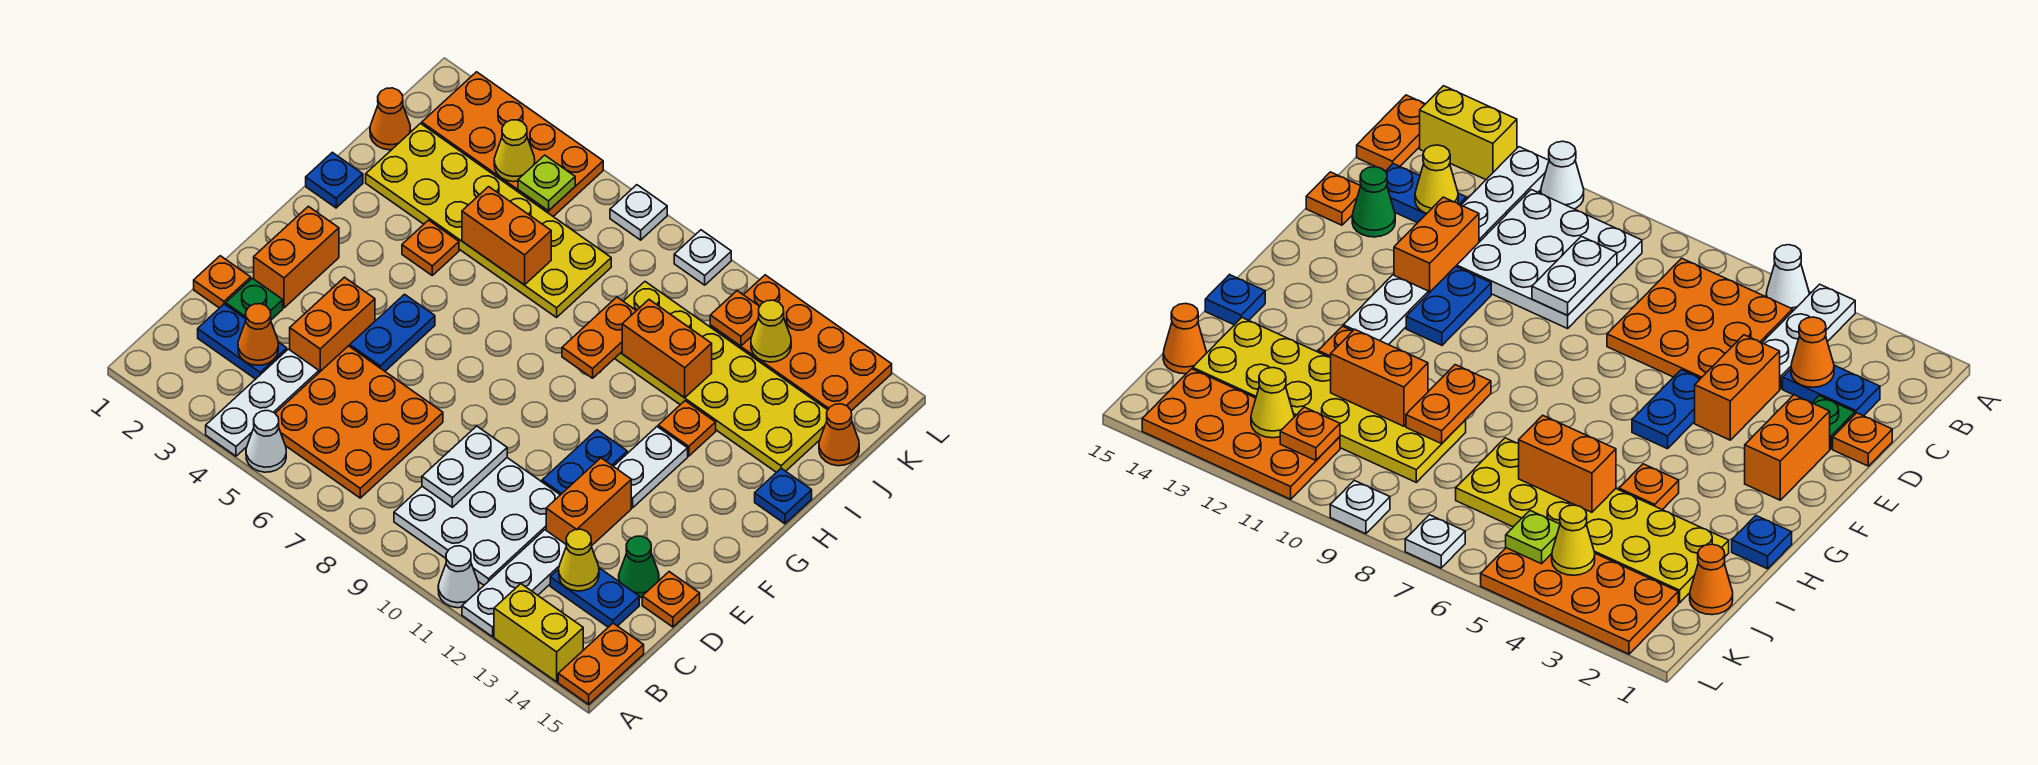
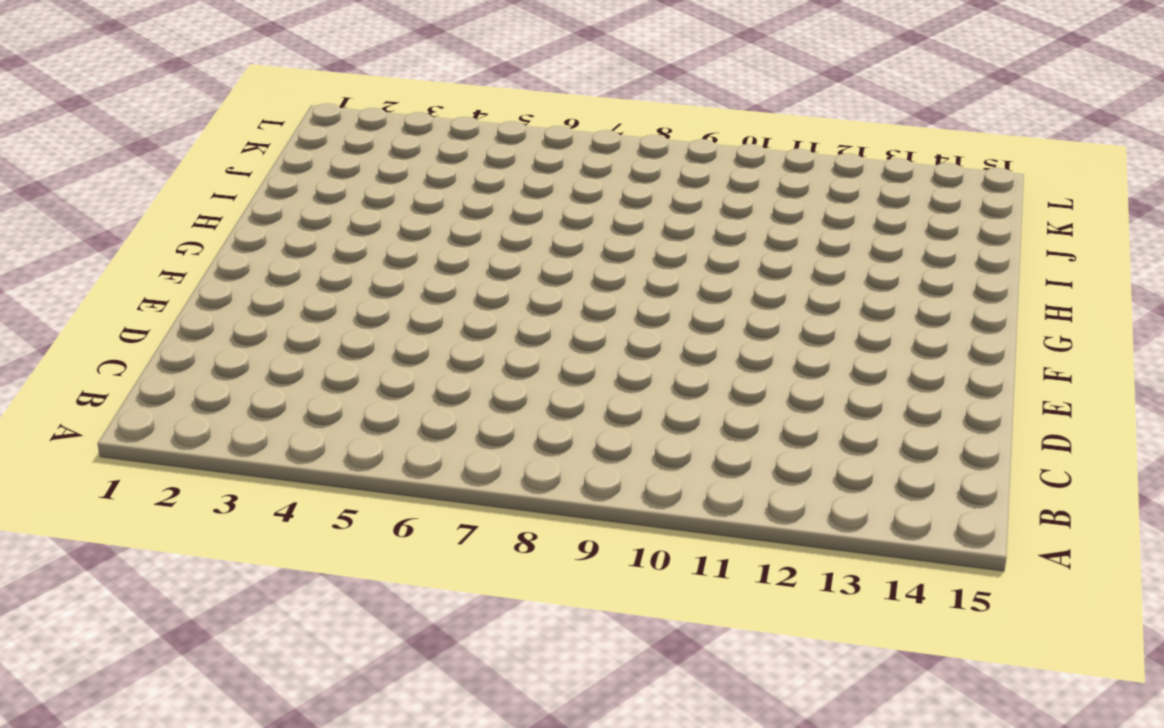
none -> white plate A4:C4 level 1
none -> white cone A5 level 1
none -> white cone A11 level 1
none -> white plate A12:C12 level 1

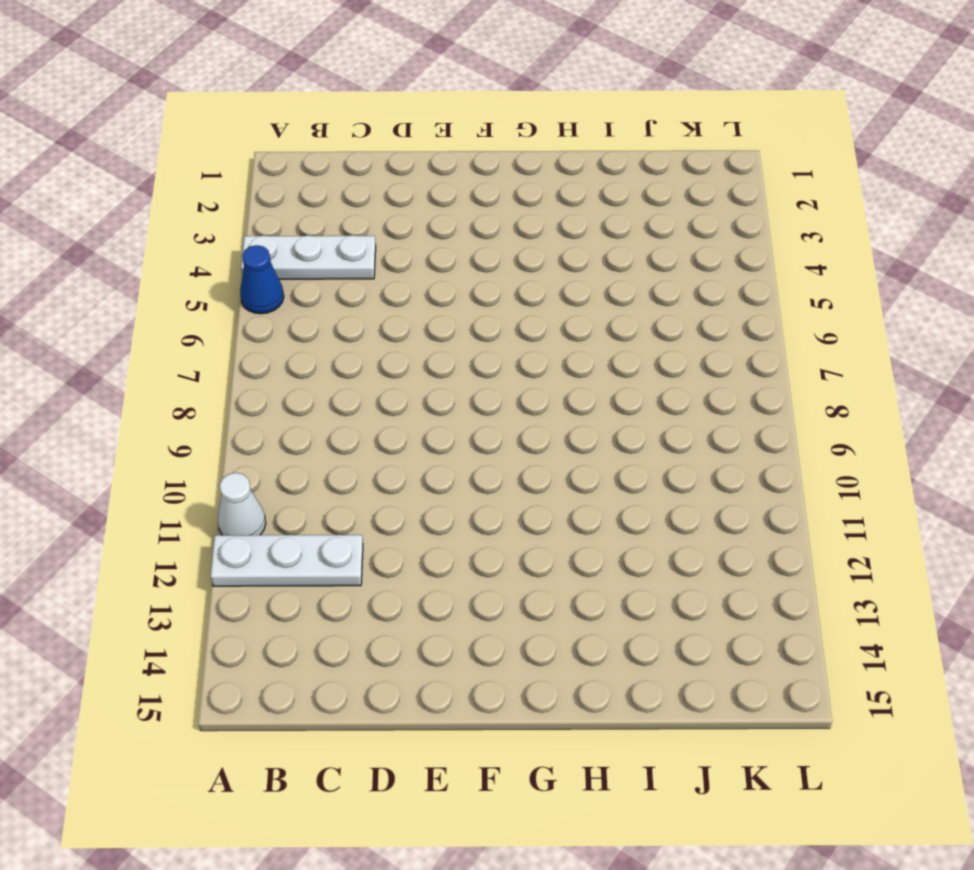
blue cone A5 level 1 -> white cone A5 level 1
none -> yellow brick A13:A14 level 1
none -> orange plate A15:B15 level 1
none -> orange plate B5:D7 level 1
none -> white plate B9:D11 level 1

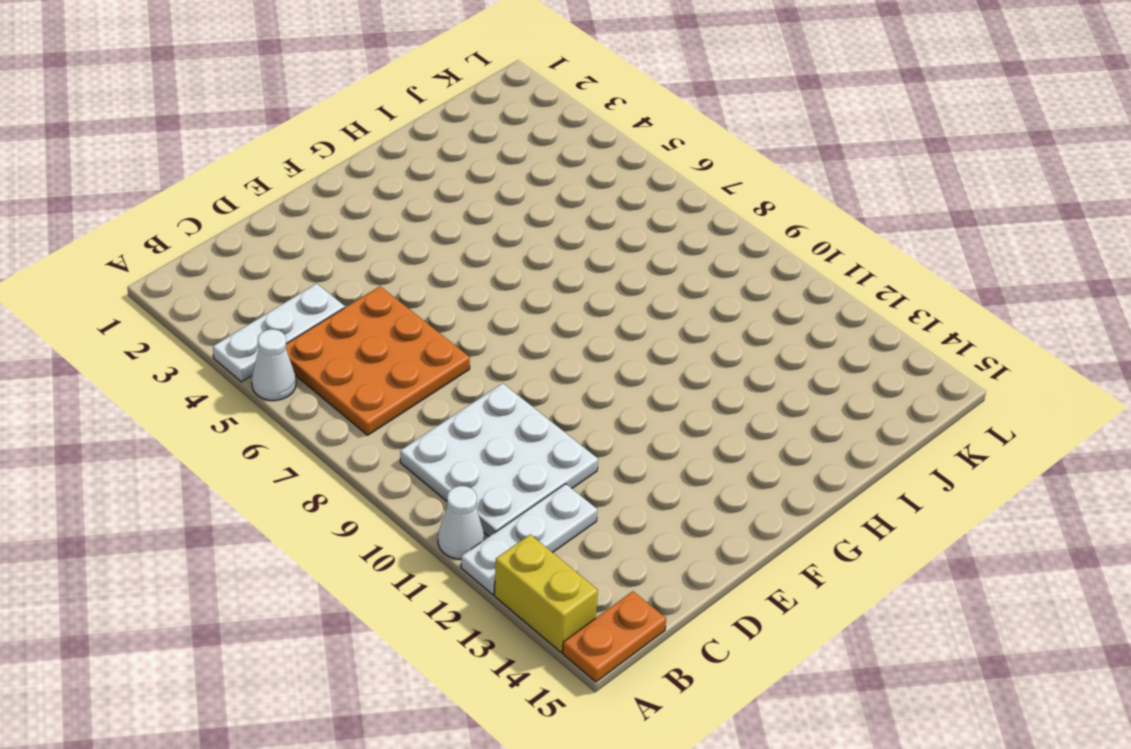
none -> blue plate C2:C3 level 1
none -> blue plate C13:C14 level 1
none -> orange plate D1 level 1
none -> green plate D2 level 1

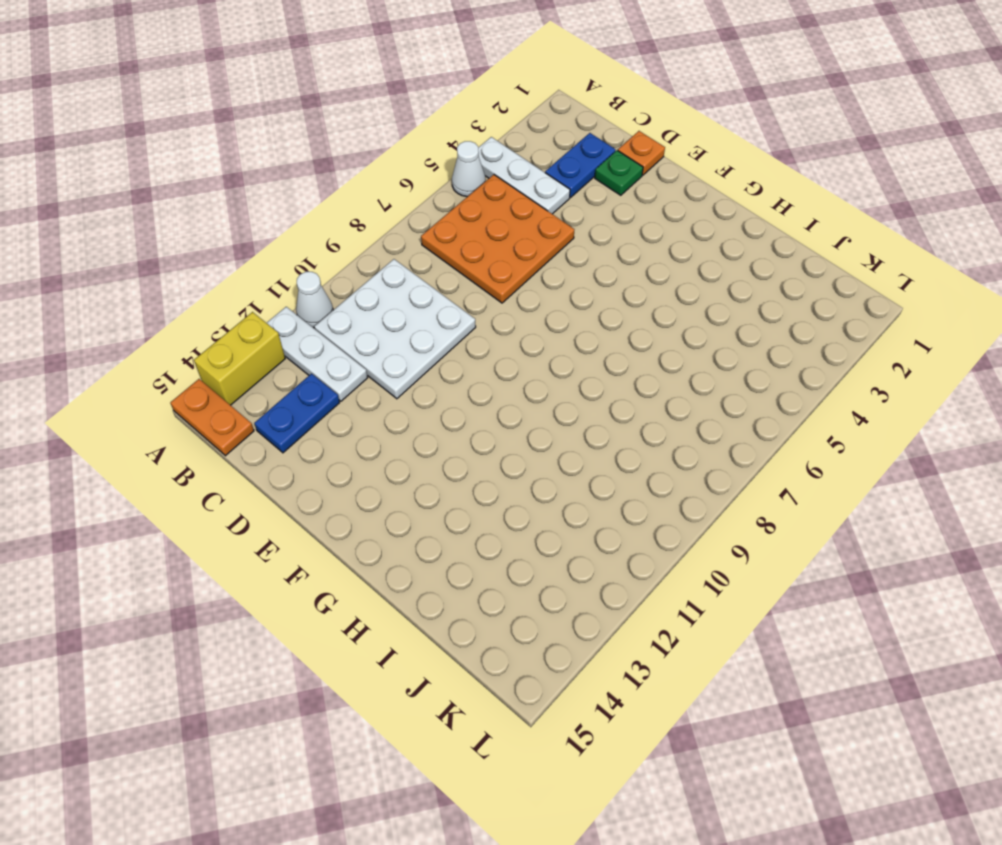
none -> orange brick D4:E4 level 1
none -> orange brick D12:E12 level 1
none -> green cone D14 level 1
none -> orange plate D15 level 1

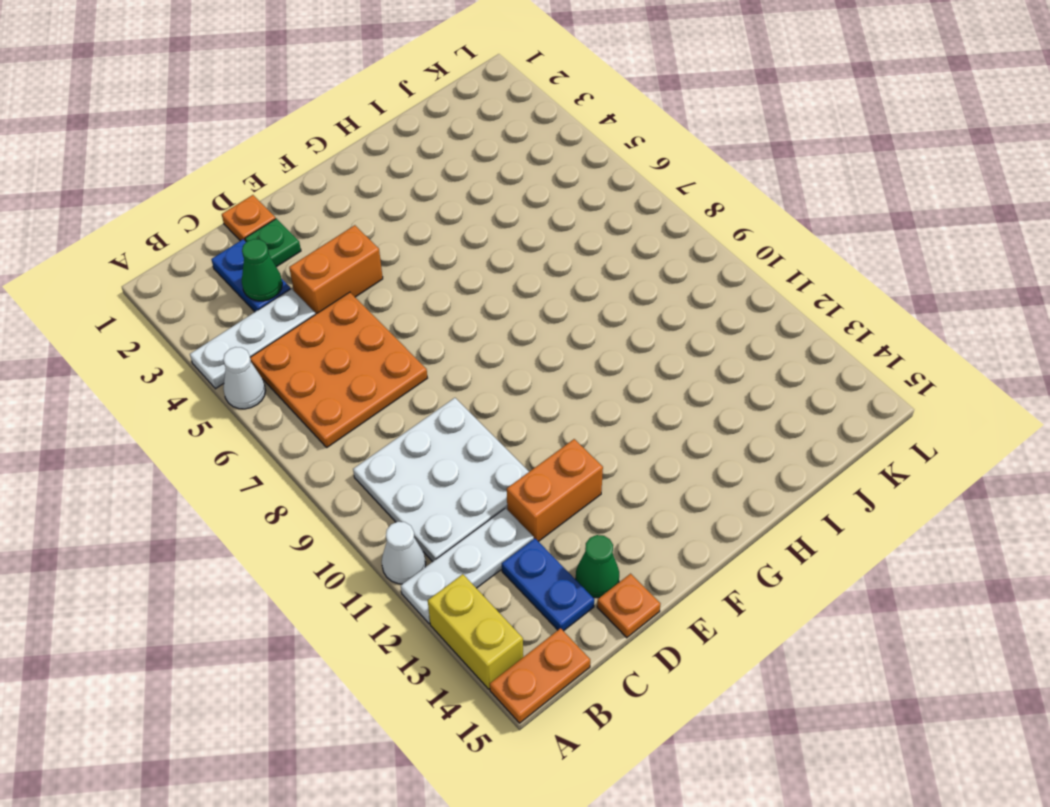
green cone C3 level 2 -> orange cone C3 level 2
none -> orange brick E2:F2 level 1
none -> blue plate E5:F5 level 1
none -> blue plate E11:F11 level 1
none -> white plate F12:G12 level 1

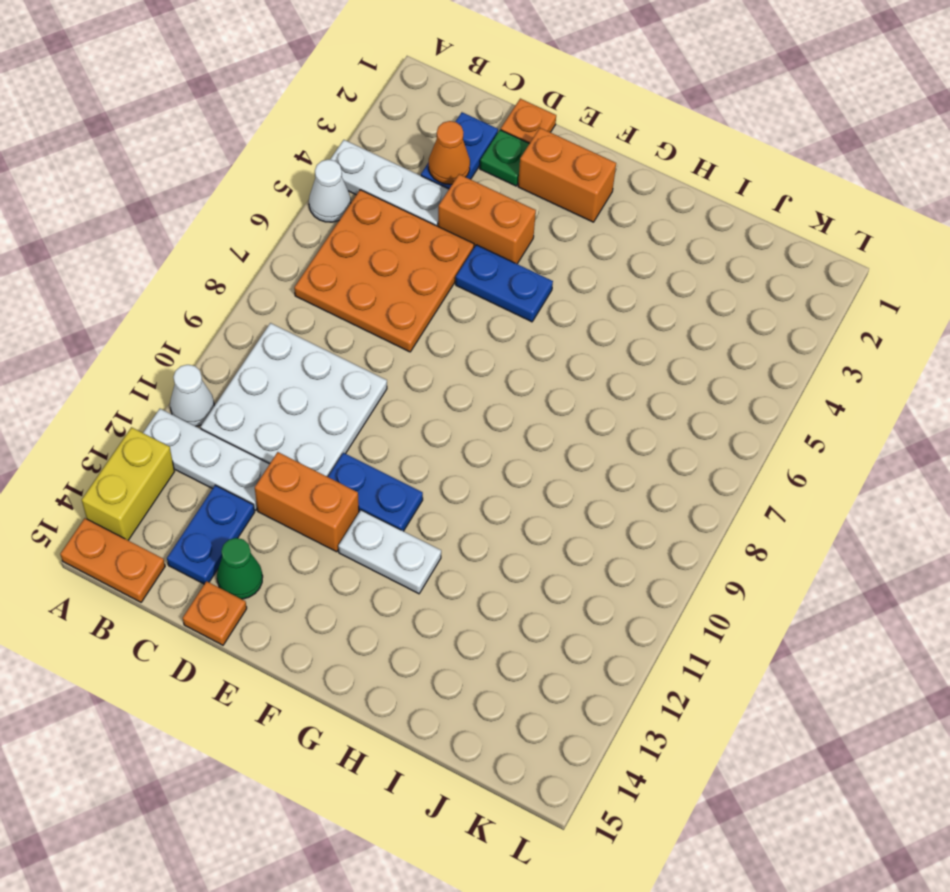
none -> blue plate H1 level 1
none -> orange plate H4 level 1
none -> orange plate H12 level 1
none -> blue plate H15 level 1

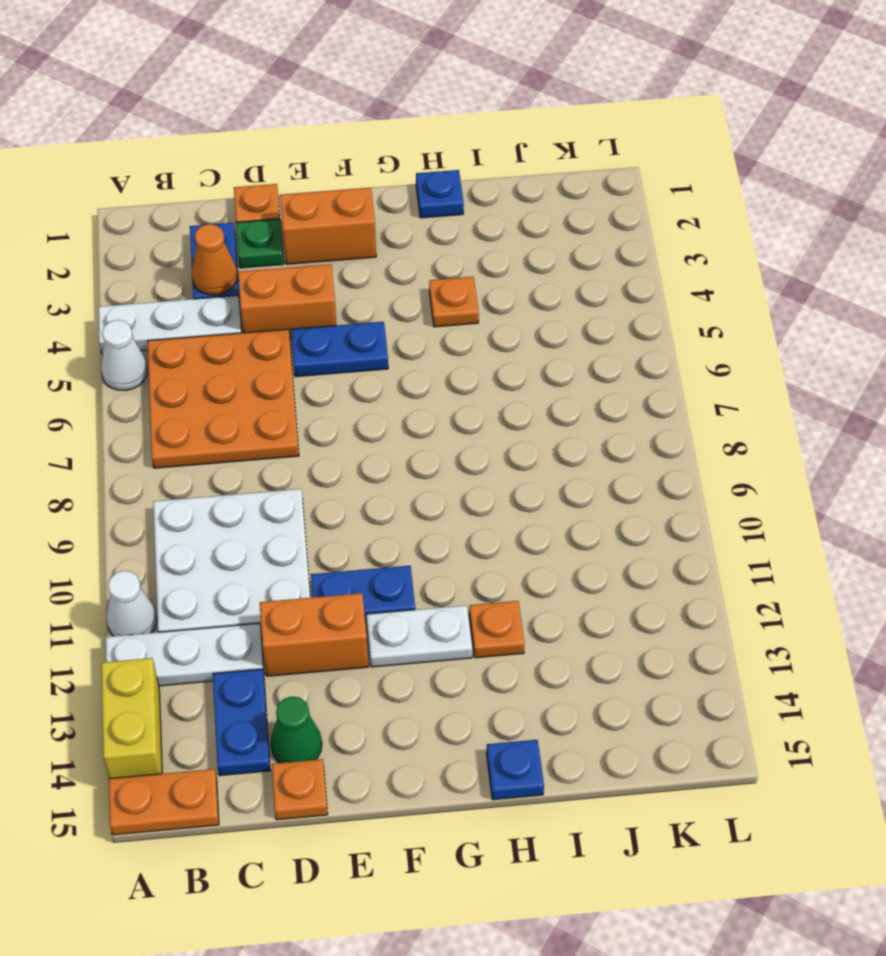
none -> yellow plate I2:J7 level 1
none -> yellow plate I9:J14 level 1
none -> orange cone J1 level 1
none -> orange cone J15 level 1

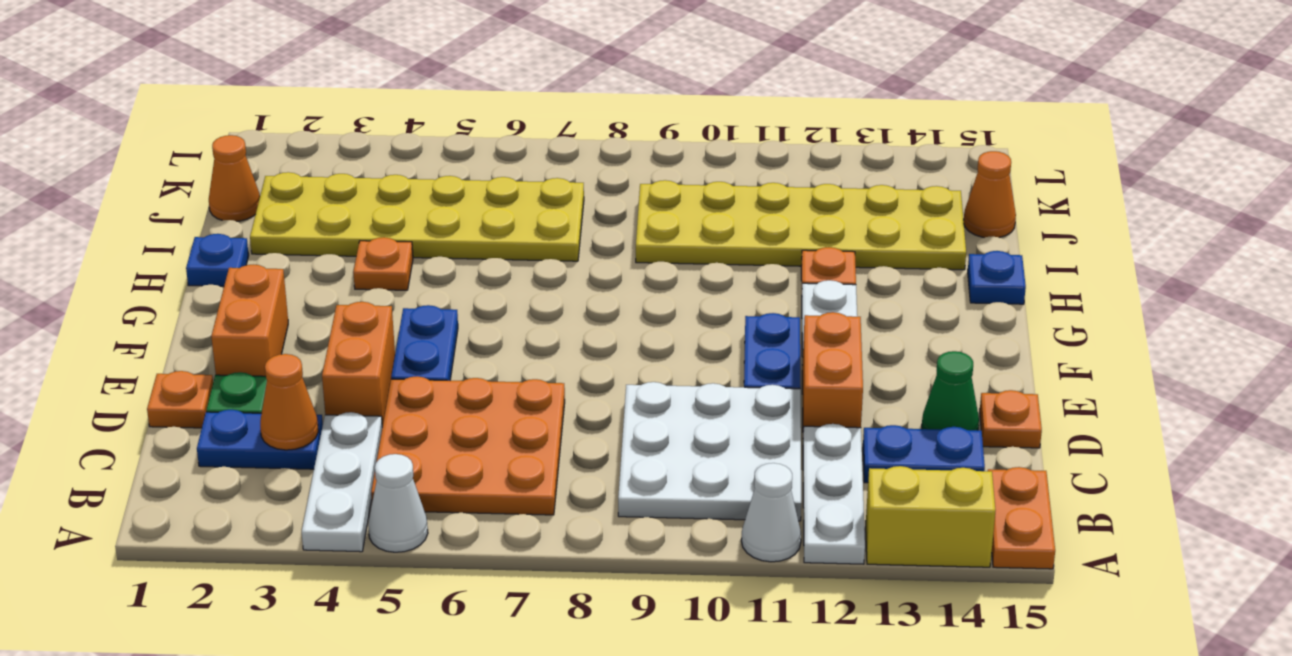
none -> orange plate K2:L5 level 1
none -> orange plate K11:L14 level 1
none -> white plate L7 level 1
none -> white plate L9 level 1

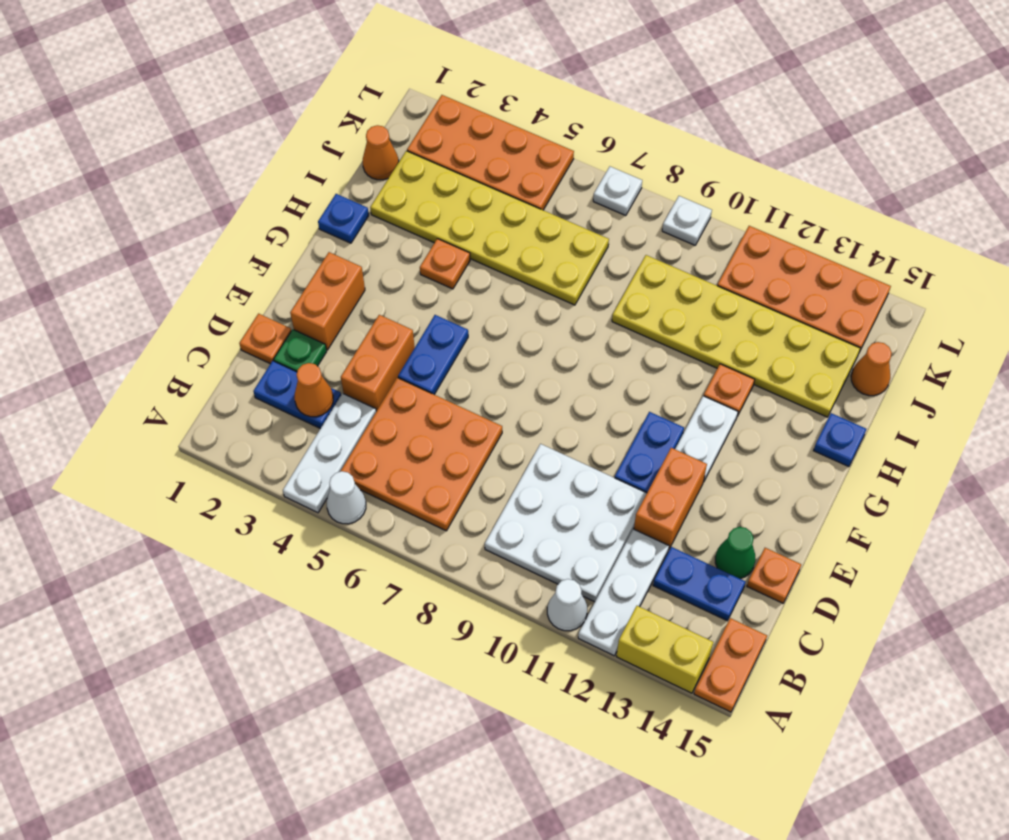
none -> white plate C9:D9 level 2
none -> yellow cone C13 level 2
none -> orange plate H9:I9 level 2
none -> orange brick I5:I6 level 2

